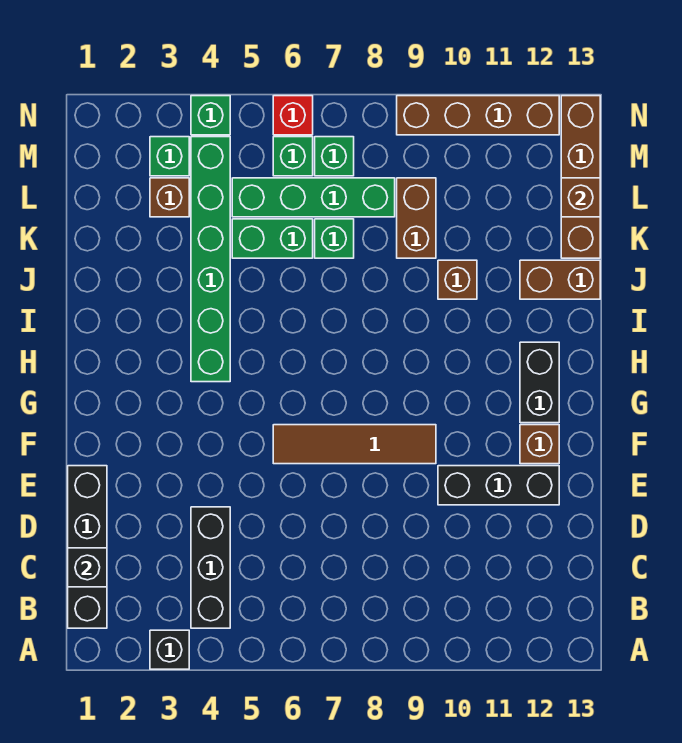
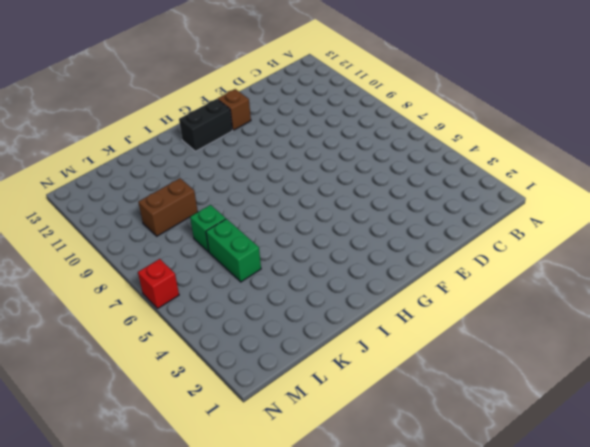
none -> black brick A3 level 1
none -> black brick B1:E1 level 1
none -> black brick B4:D4 level 1

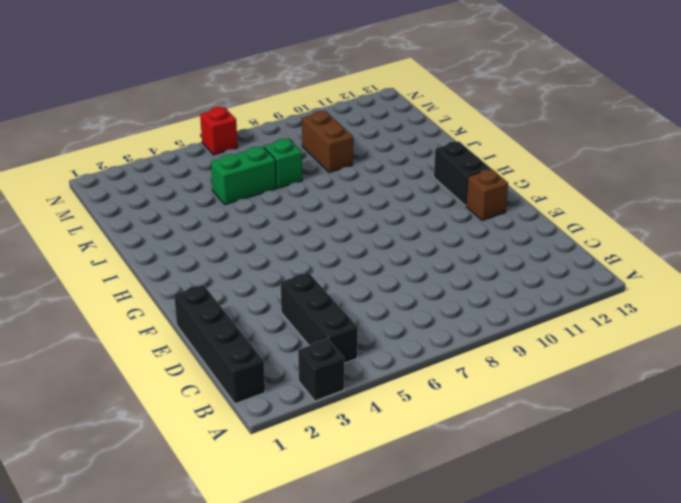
none -> black brick E10:E12 level 1
none -> brown tile F6:F9 level 1
none -> green brick H4:M4 level 1

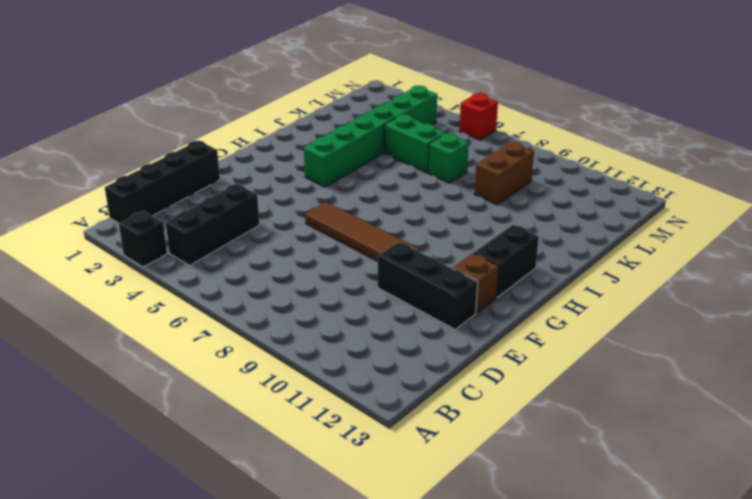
none -> brown brick J10 level 1
none -> brown brick J12:J13 level 1
none -> brown brick K13:N13 level 1

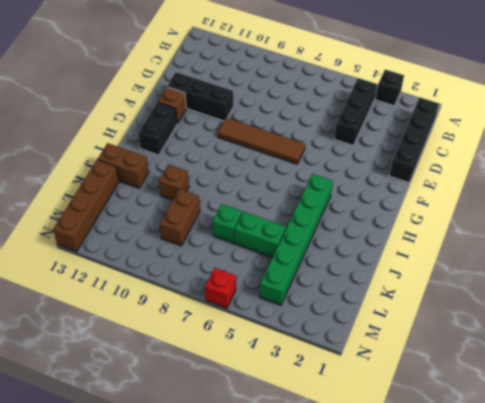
none -> brown brick L3 level 1
none -> green brick L5:L8 level 1
none -> green brick M3 level 1

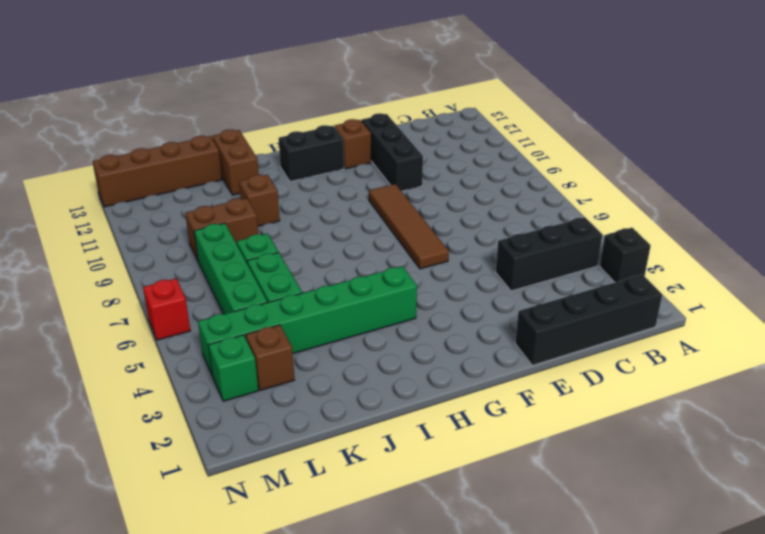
none -> green brick M6 level 1
none -> green brick M7 level 1
none -> green brick N4 level 1

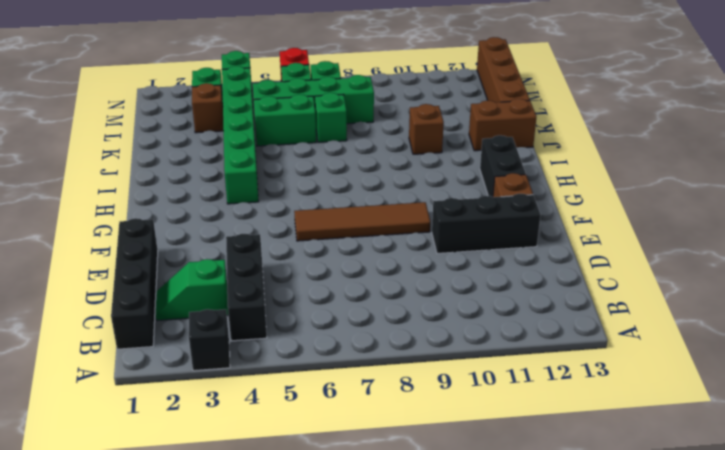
green slope C2:C3 level 1 top 3 -> none
none -> brown brick K9:L9 level 1
none -> brown brick N9:N12 level 1
none -> black brick C1 level 2

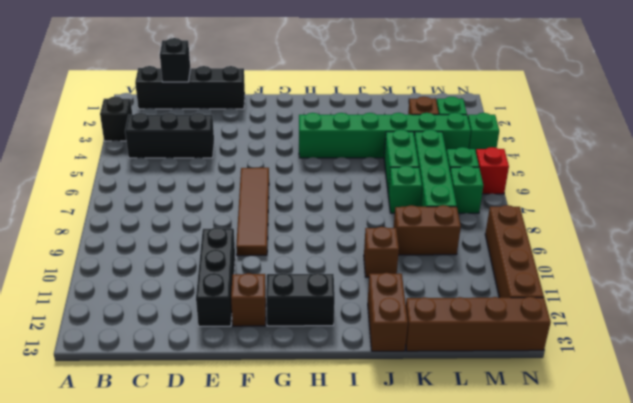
none -> brown brick L13 level 2

